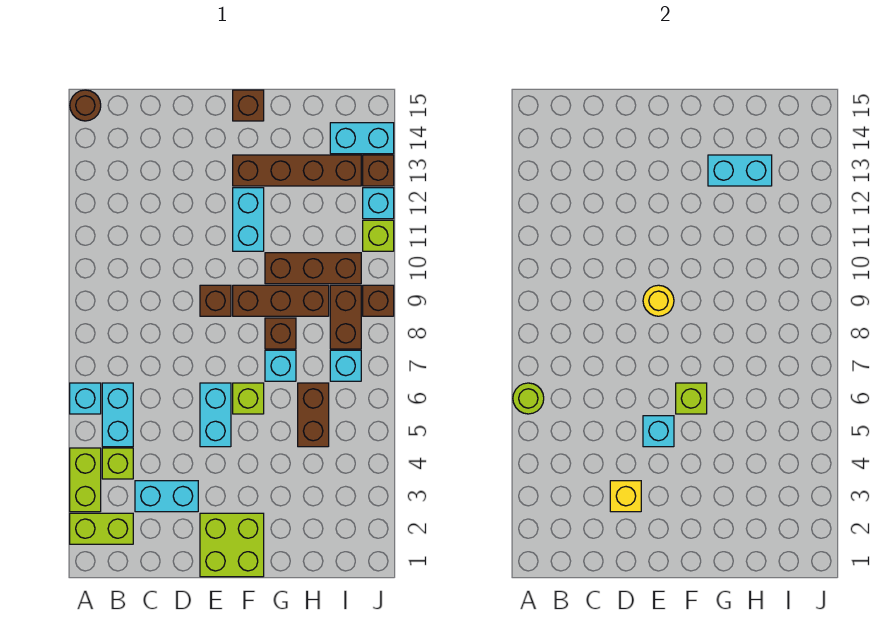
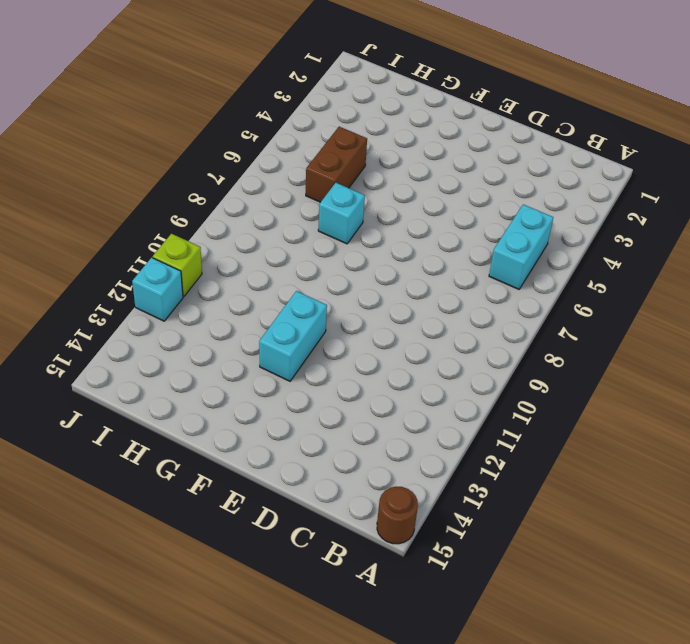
none -> lime brick A2:B2 level 1
none -> lime brick A3:A4 level 1
none -> cyan brick A6 level 1
none -> lime brick B4 level 1

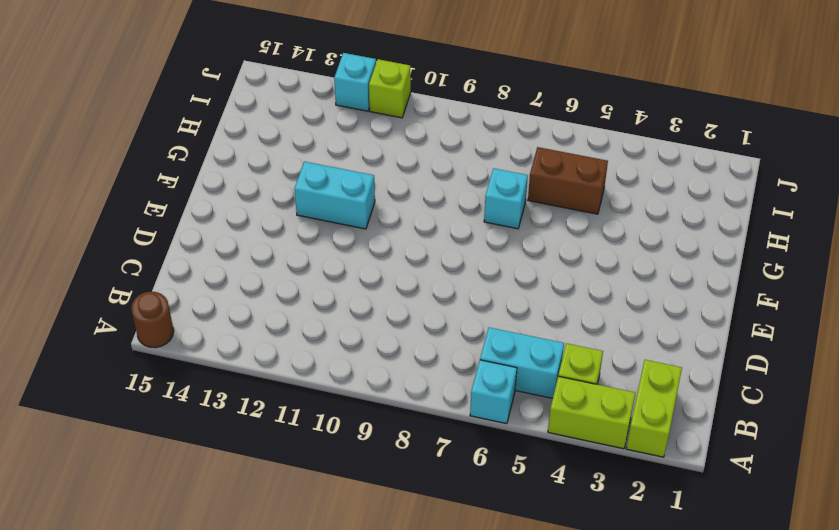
none -> cyan brick C3:D3 level 1
none -> lime brick E1:F2 level 1
none -> cyan brick E5:E6 level 1
none -> brown brick E9 level 1

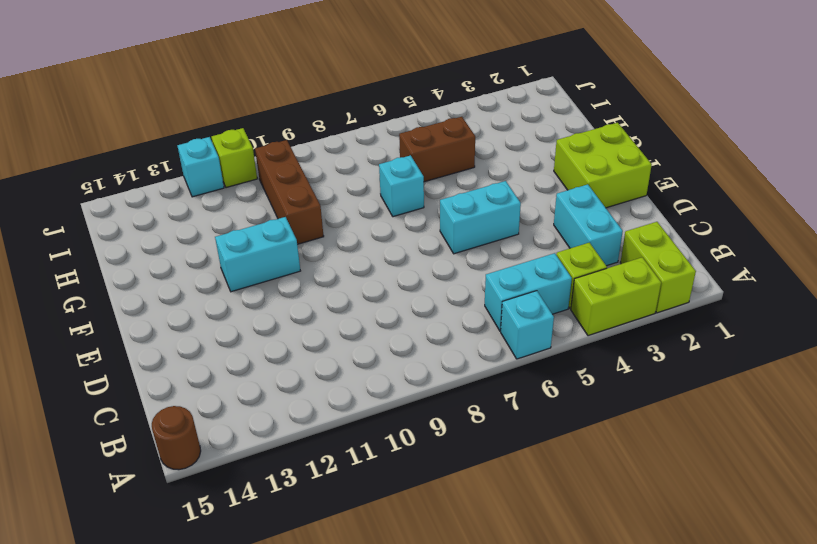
none -> brown brick E9 level 1
none -> lime brick F6 level 1
none -> brown brick F9:H9 level 1
none -> brown brick F13:I13 level 1

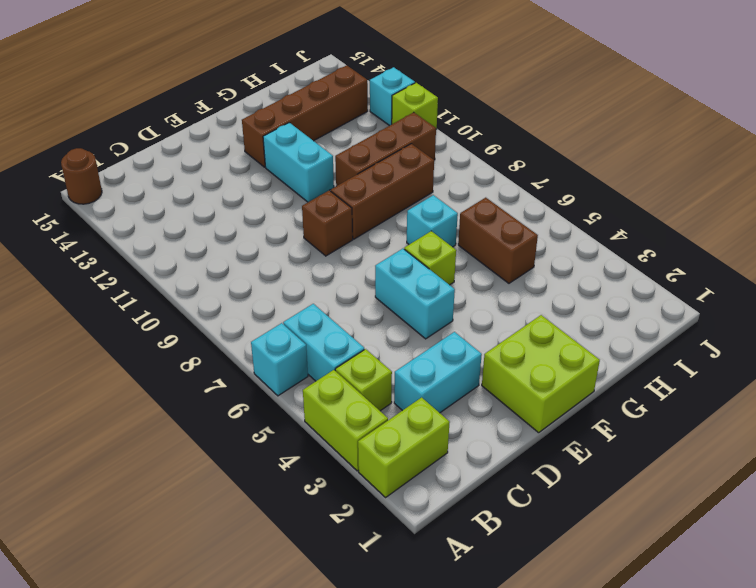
none -> brown brick F15 level 1
none -> brown brick G8 level 1
none -> cyan brick I7 level 1
none -> brown brick I8:I9 level 1

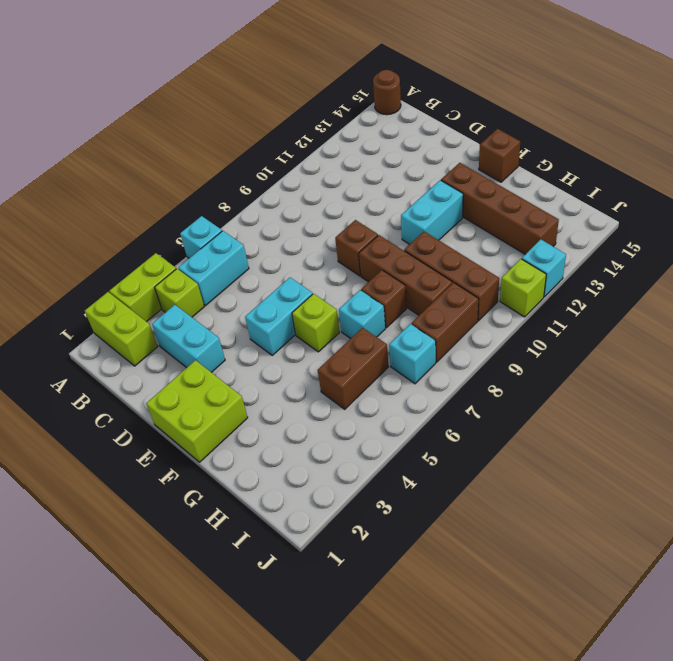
none -> cyan brick I14:J14 level 1
none -> brown brick J9 level 1
none -> brown brick J13 level 1
none -> lime round brick A6 level 2

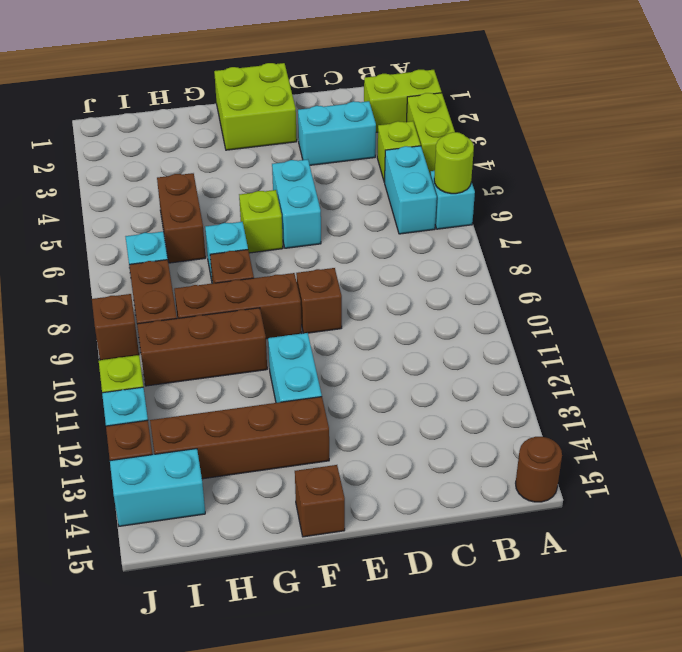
none -> yellow brick D3 level 2
none -> cyan brick E5 level 2
none -> yellow round brick E9 level 2
none -> lime brick F6 level 2

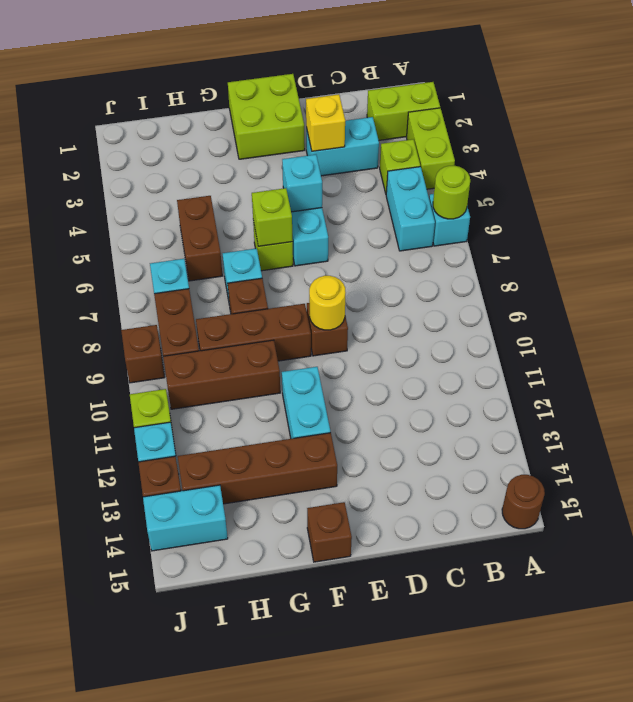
none -> cyan brick G13:H13 level 2

